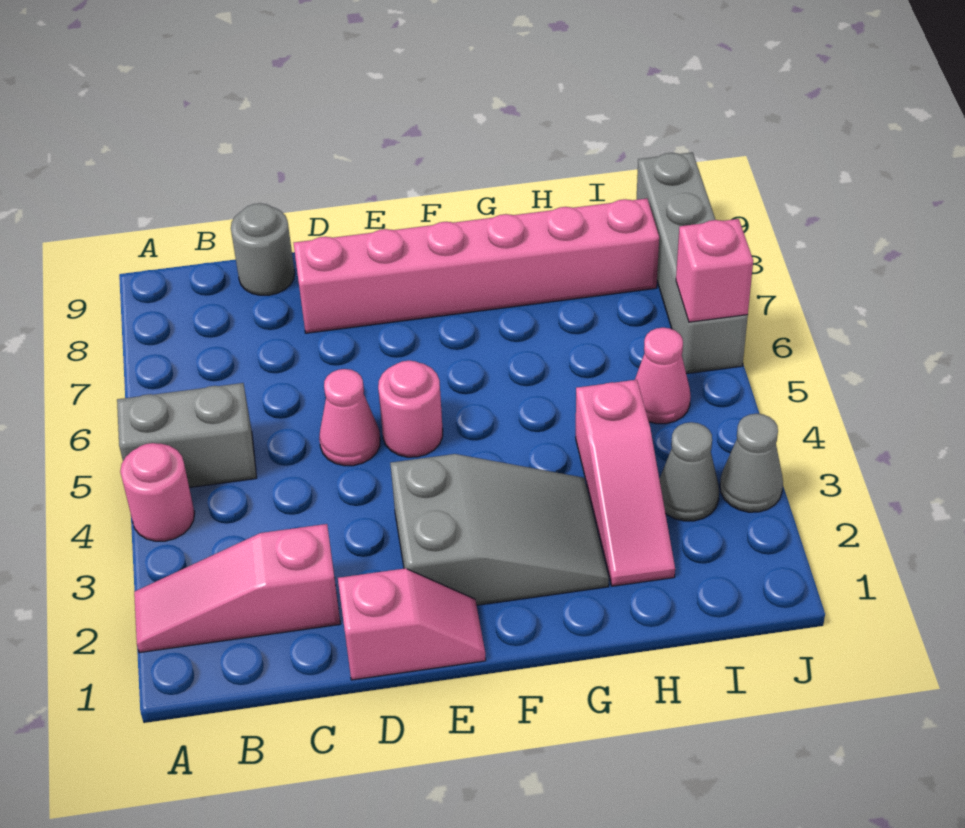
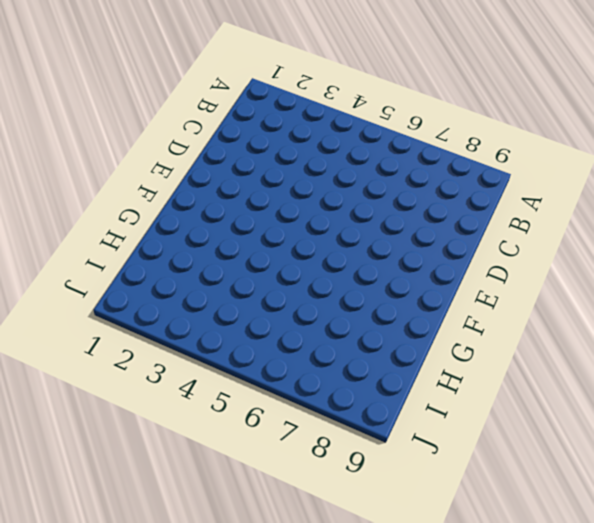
none -> pink slope A2:C2 level 1 top C
none -> pink round brick A4 level 1
none -> grey brick A5:B5 level 1

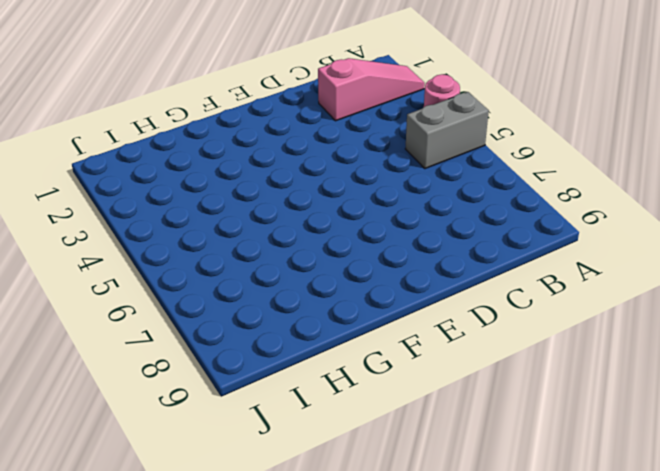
none -> grey round brick C9 level 1
none -> pink slope D1:E1 level 1 top D
none -> pink cone D5 level 1

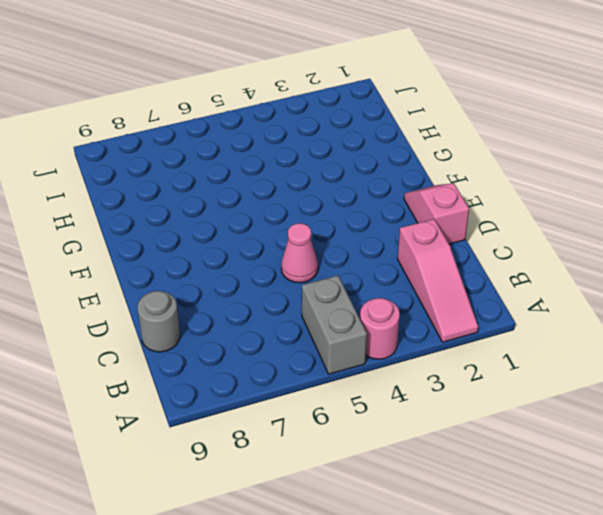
none -> pink brick D8:I8 level 1
none -> grey slope E2:G3 level 1 top E
none -> pink round brick E5 level 1

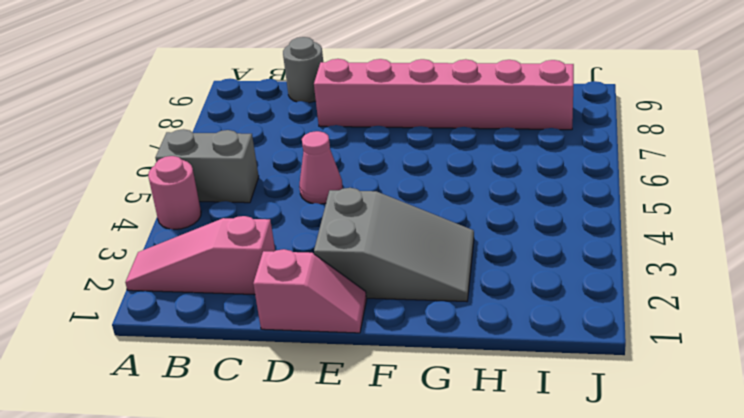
none -> pink round brick E5 level 1
none -> pink slope H2:H4 level 1 top 4
none -> grey cone I3 level 1

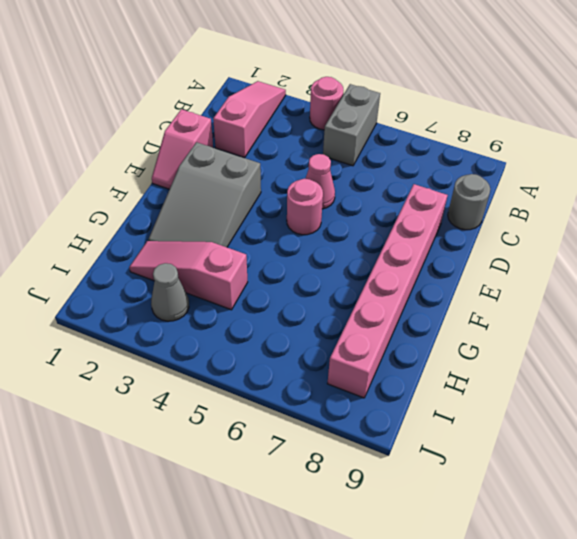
none -> pink cone I5 level 1
none -> grey cone J3 level 1
none -> grey brick J6:J9 level 1

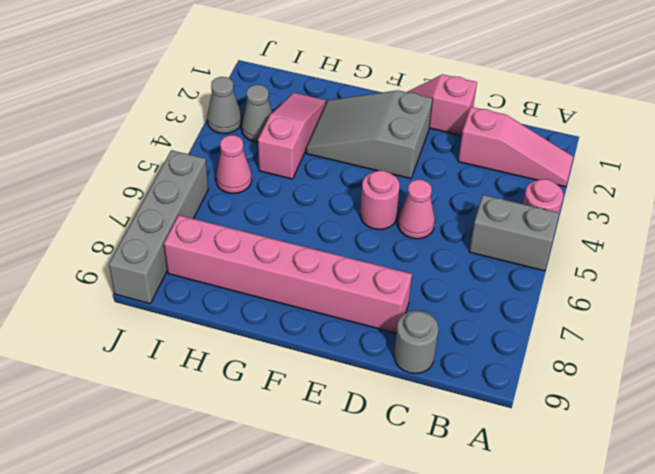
none -> pink brick J6 level 2

